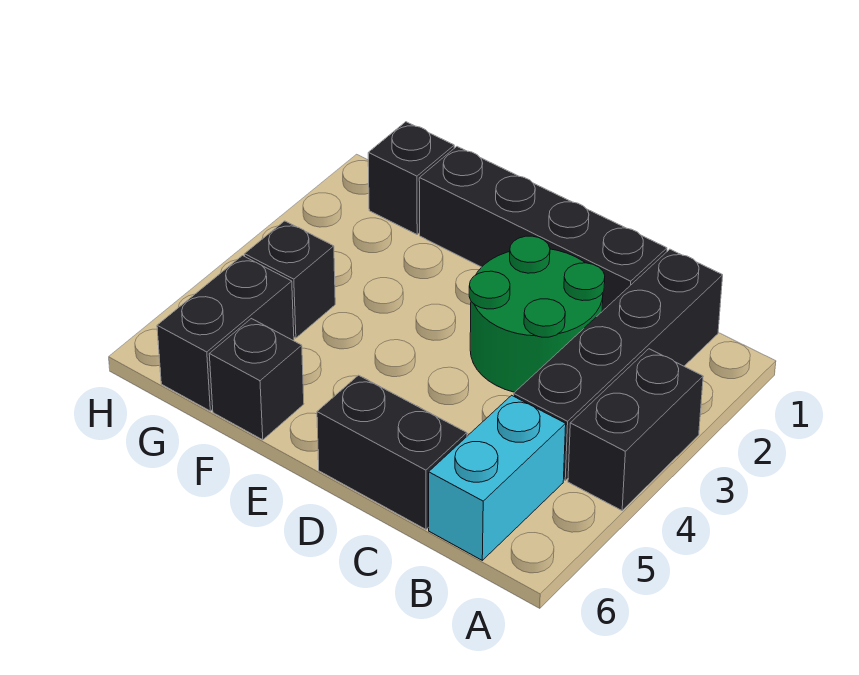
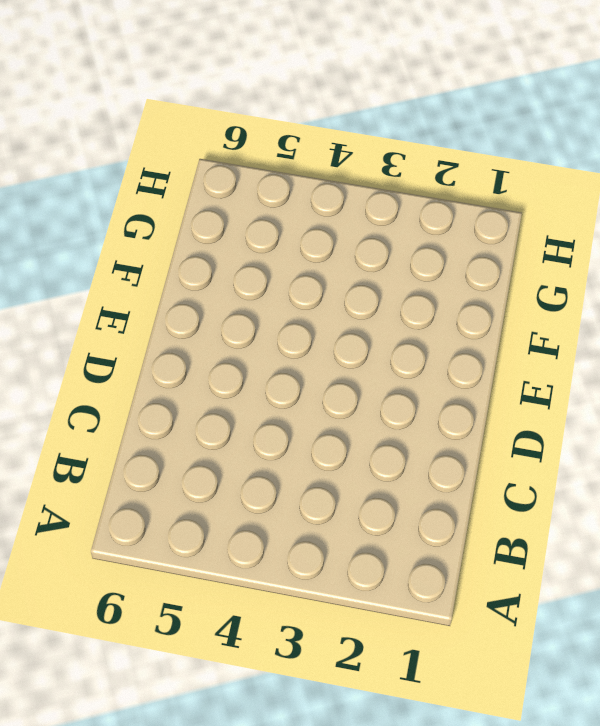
none -> black brick A3:A4 level 1
none -> black brick B1:B4 level 1

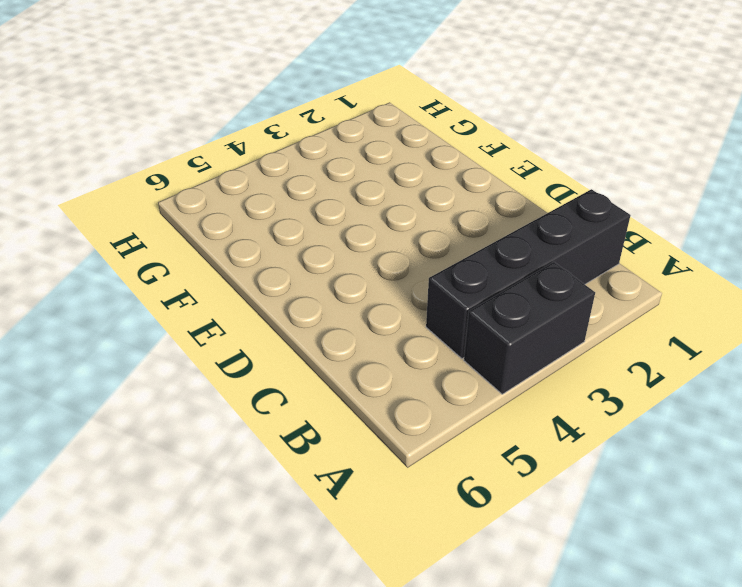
none -> cyan brick B5:B6 level 1
none -> black brick C1:F1 level 1

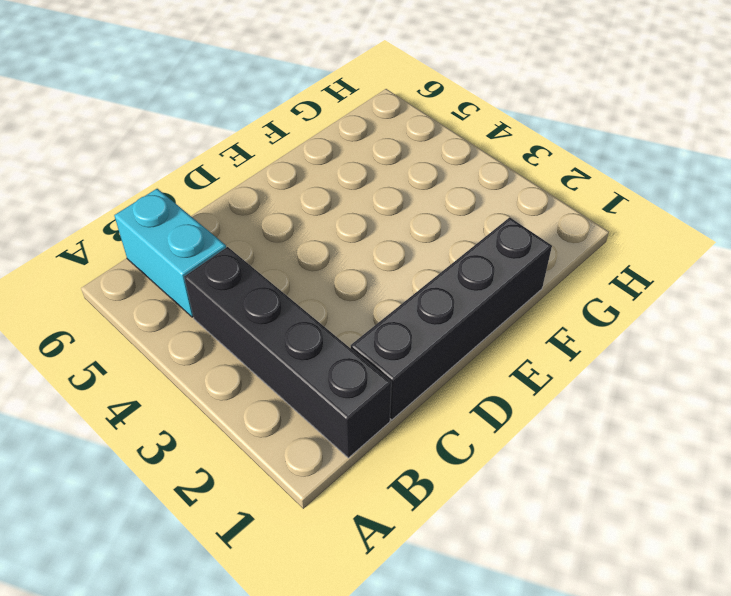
none -> black brick A3:A4 level 1
none -> green round brick C2:D3 level 1

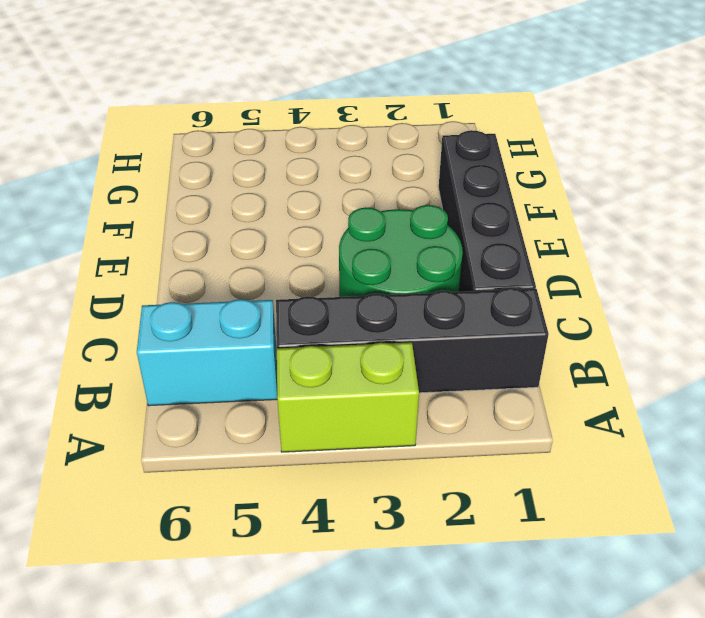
lime brick A3:A4 level 1 -> black brick A3:A4 level 1
none -> black brick C6:D6 level 1
none -> black brick F6 level 1

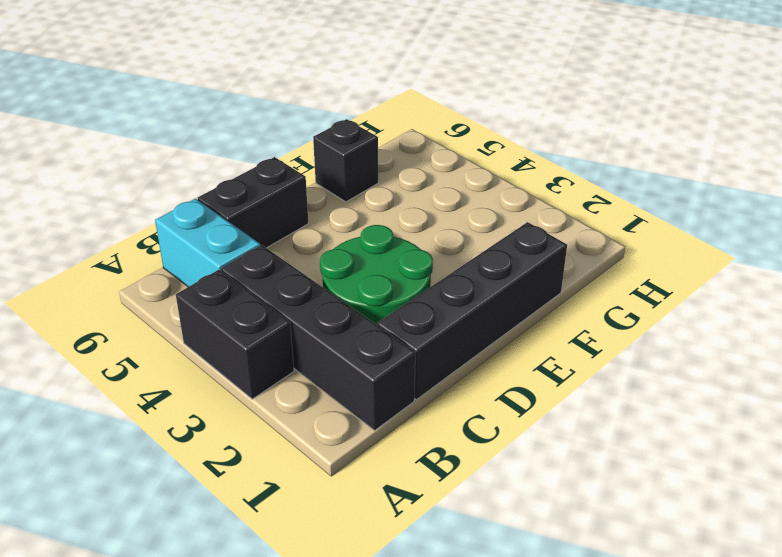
none -> black brick G1 level 1
none -> black brick G4 level 1

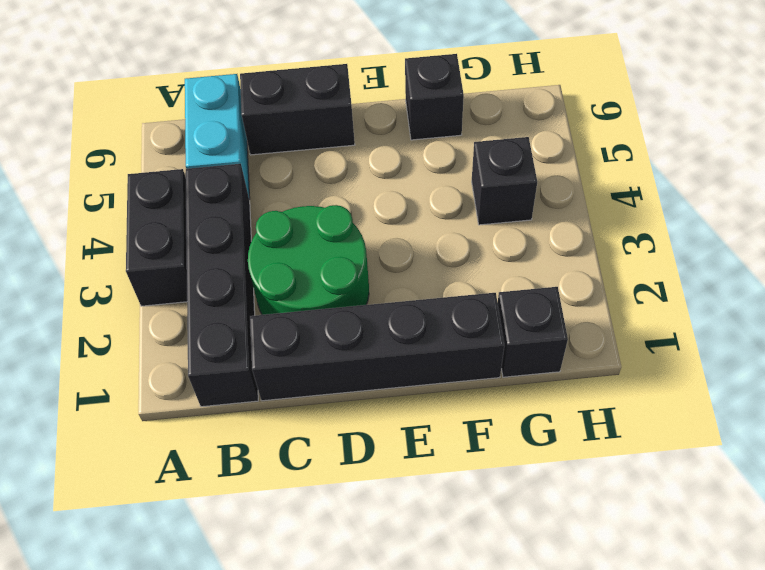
none -> black brick G5:G6 level 1

